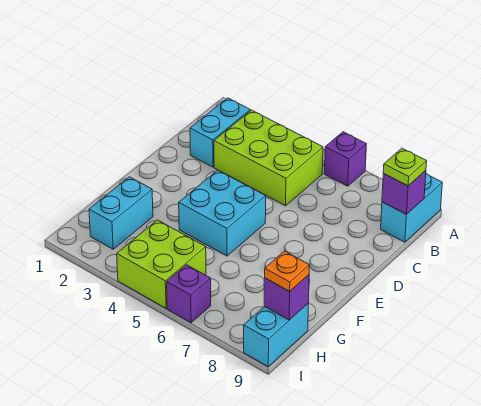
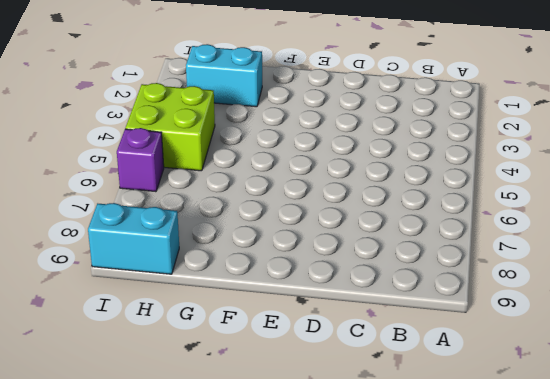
none -> purple brick A6 level 1
none -> cyan brick A9:B9 level 1
none -> cyan brick B2:C2 level 1

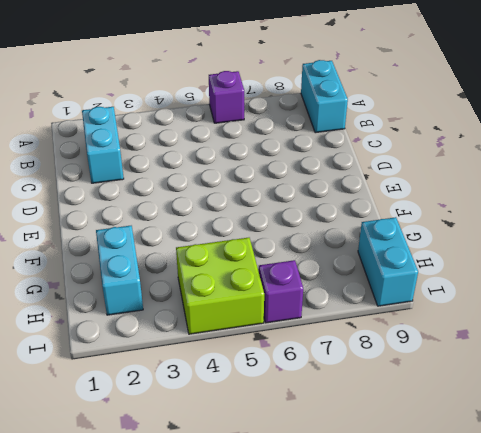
none -> lime brick B3:C5 level 1
none -> cyan brick E4:F5 level 1
none -> purple brick B9 level 2

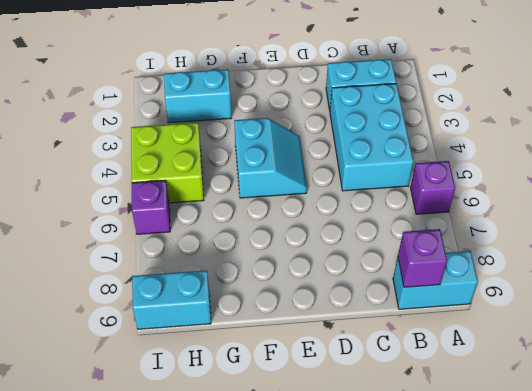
cyan brick B3:C5 level 1 -> lime brick B3:C5 level 1
cyan slope E4:F5 level 1 top F -> cyan brick E4:F5 level 1
none -> purple brick H9 level 2
none -> lime plate B9 level 3
none -> orange plate H9 level 3

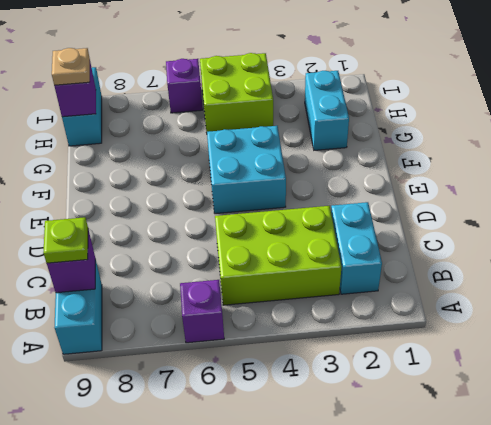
tan plate H9 level 3 -> orange plate H9 level 3

